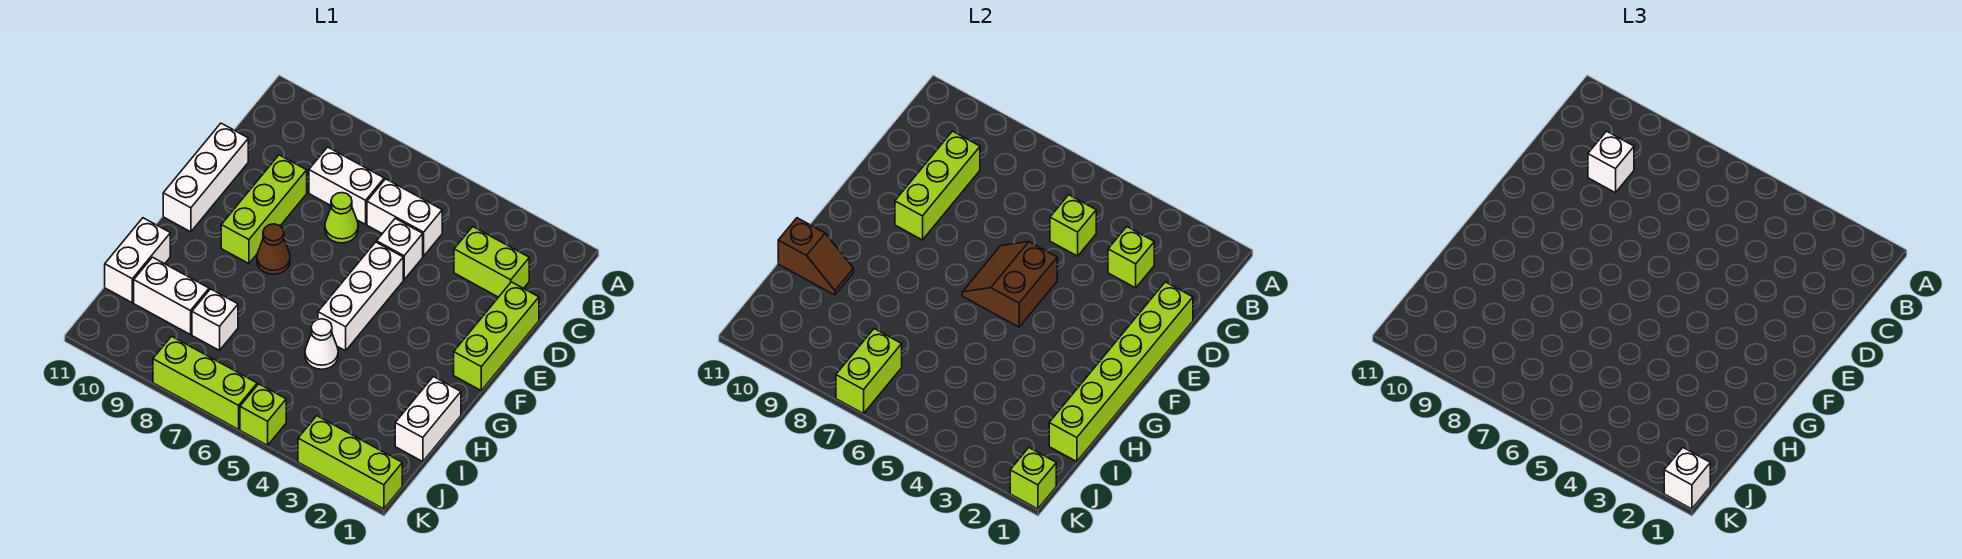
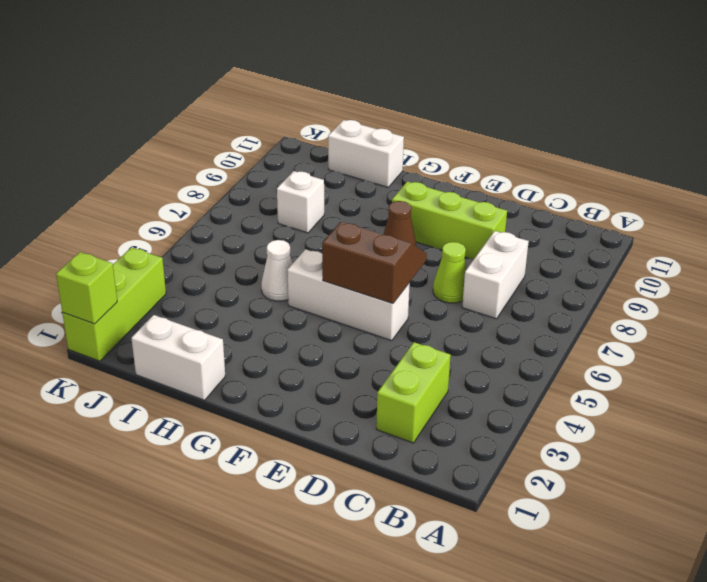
none -> white brick C5:C6 level 1
none -> lime brick D1:F1 level 1
none -> white brick D5 level 1

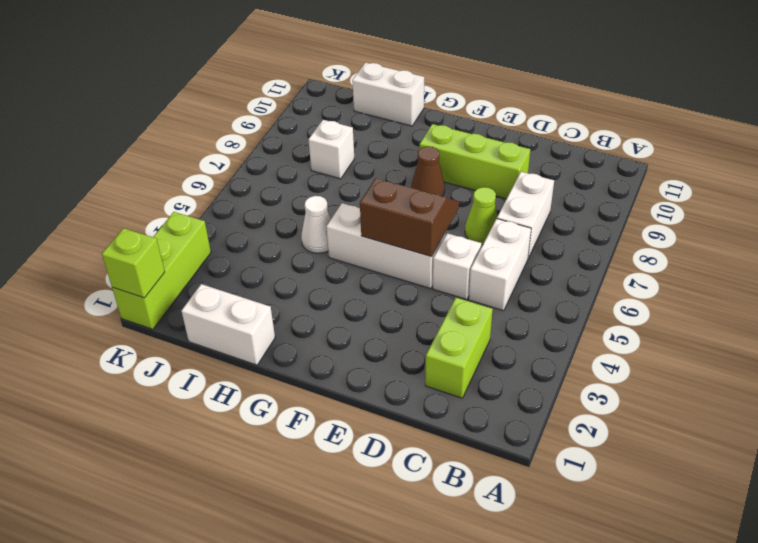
none -> lime brick D1:F1 level 1
none -> white brick D11:F11 level 1
none -> white brick I9:I10 level 1

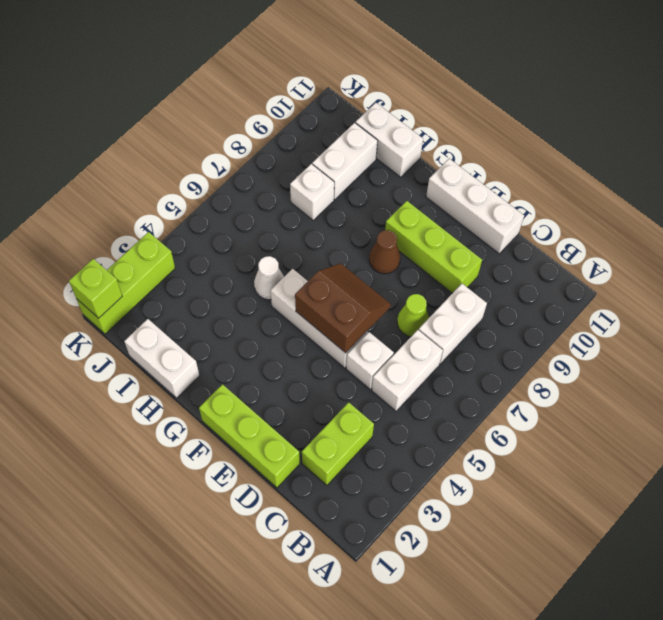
none -> lime brick K5 level 1
none -> lime brick K6:K8 level 1
none -> lime brick C3 level 2

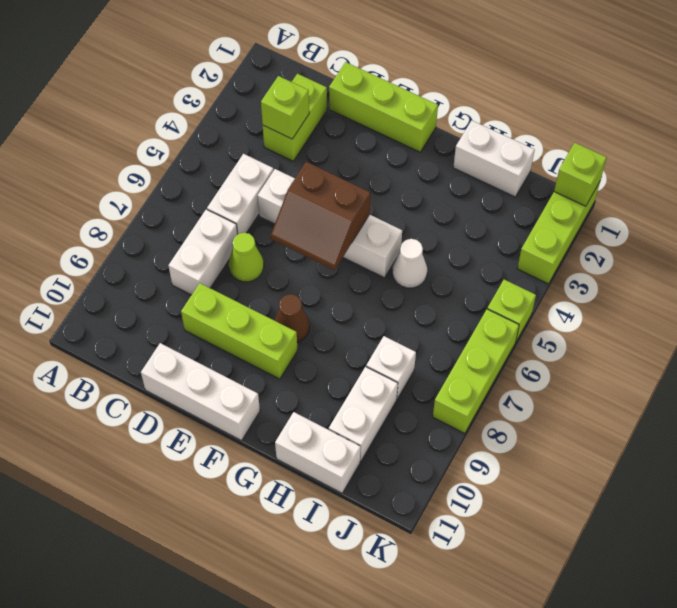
none -> lime brick C5 level 2
none -> lime brick C9:E9 level 2
none -> lime brick D1:I1 level 2

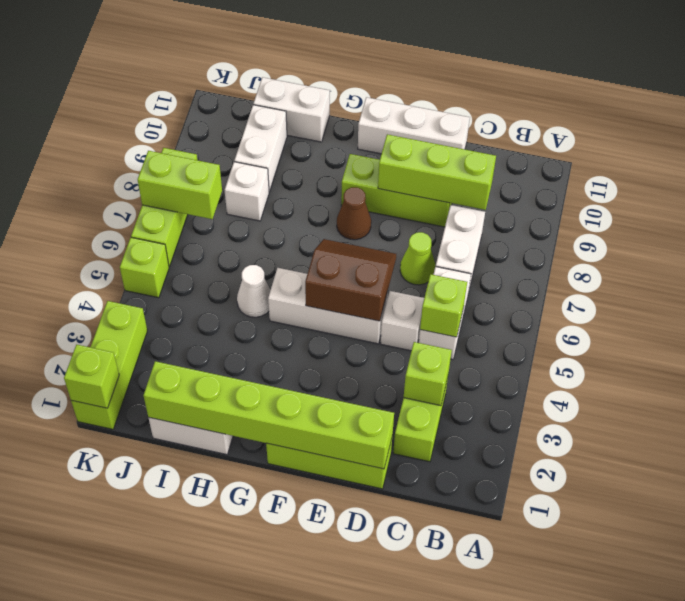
none -> brown slope H10:H11 level 2 top 11
none -> white brick C9 level 3
none -> white brick K1 level 3

